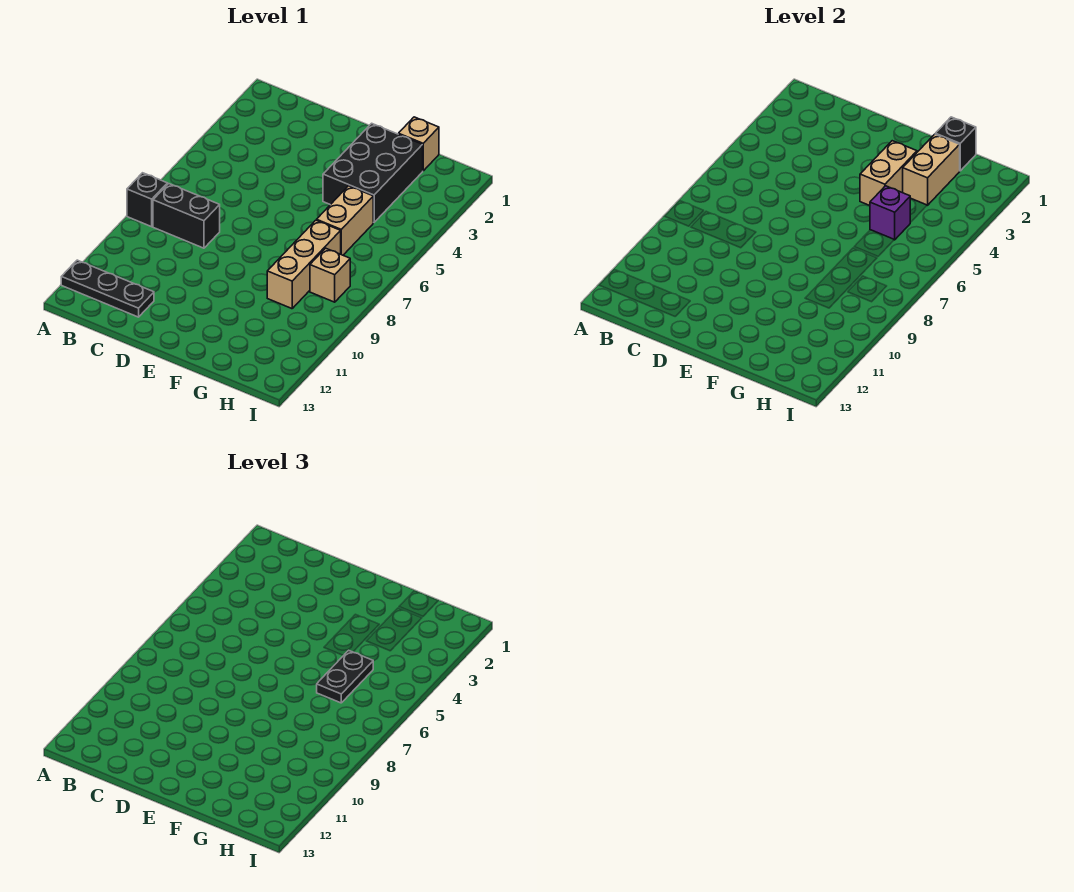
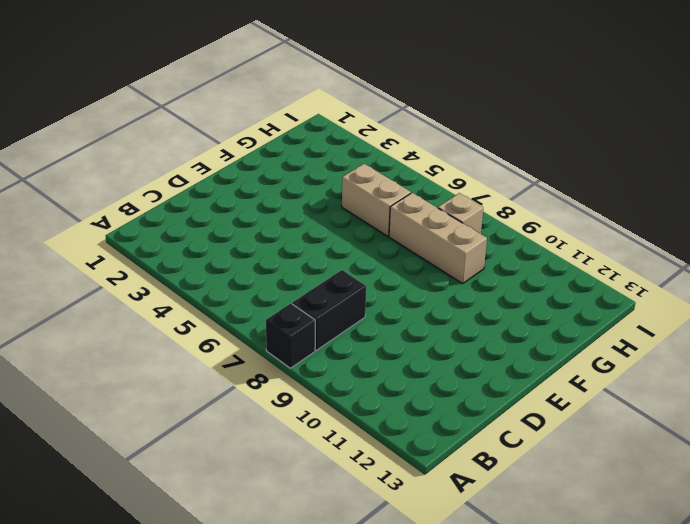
none -> black plate A12:C12 level 1
none -> black brick F2:G4 level 1
none -> tan brick G1 level 1

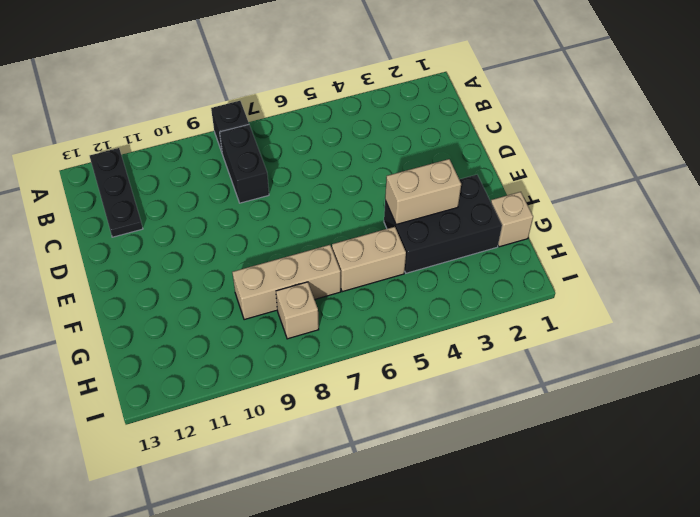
none -> black brick G1 level 2
none -> tan brick G2:G3 level 2
none -> purple brick G5 level 2

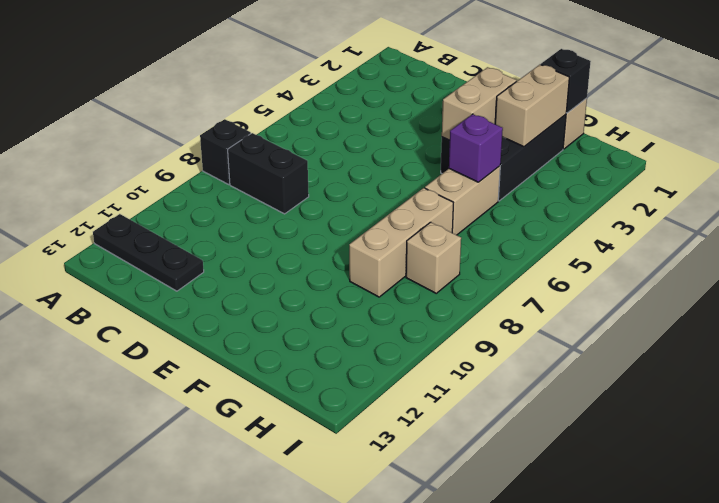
none -> black plate G5:G6 level 3

